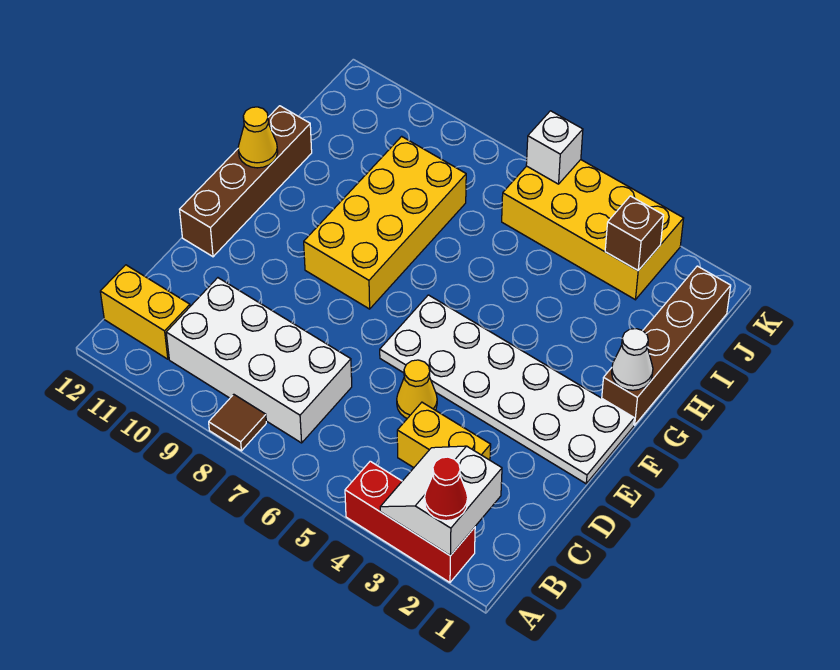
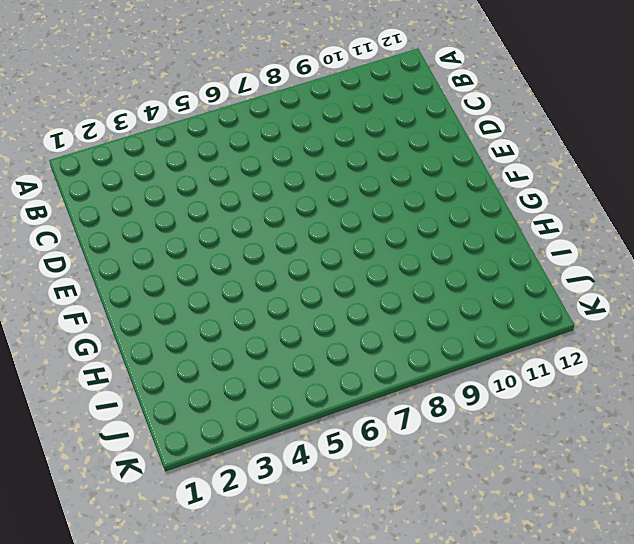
none -> red brick A2:A4 level 1
none -> brown tile A8 level 1
none -> white brick B7:C10 level 1

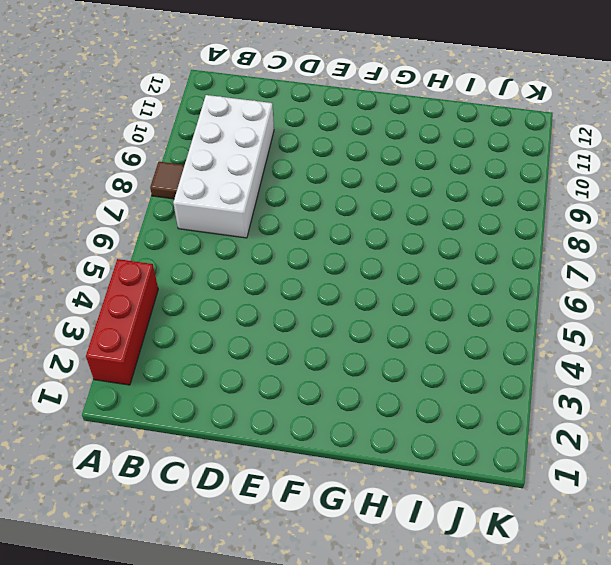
none -> yellow brick B11:B12 level 1
none -> yellow brick C3:C4 level 1
none -> yellow cone D5 level 1

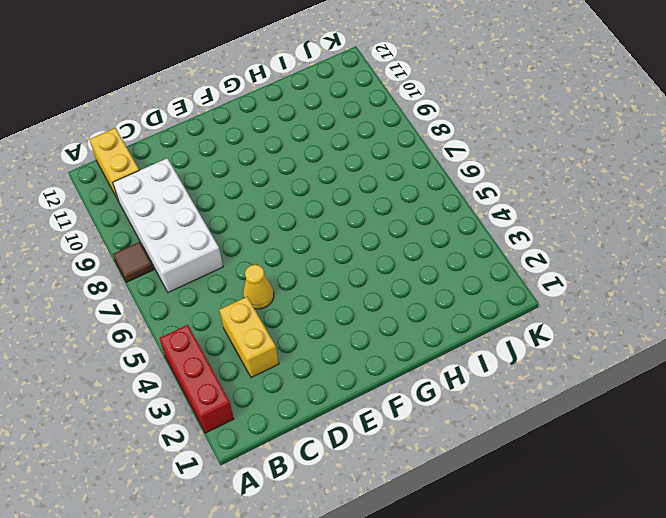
none -> white plate E1:F6 level 1
none -> brown brick E12:H12 level 1
none -> yellow brick F8:I9 level 1

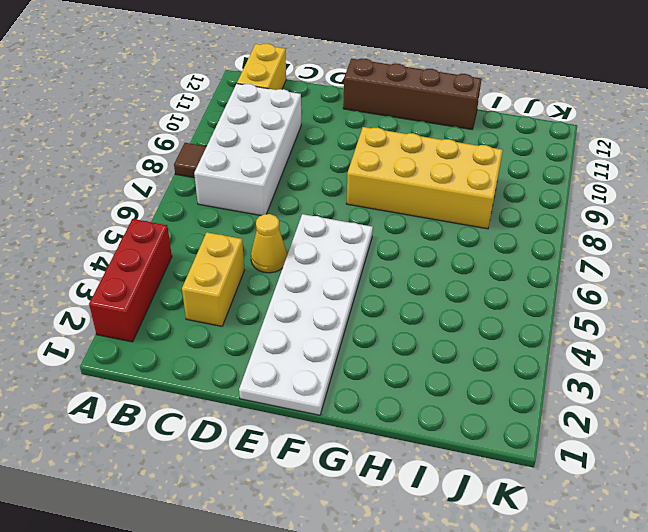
none -> brown brick G1:J1 level 1
none -> yellow brick J3:K6 level 1
none -> white slope A2:B3 level 2 top 2

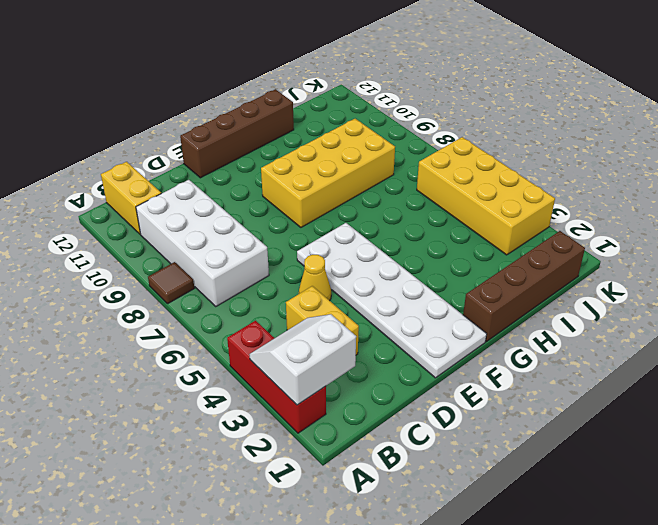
none -> white cone G1 level 2
none -> yellow cone G12 level 2
none -> brown brick J3 level 2

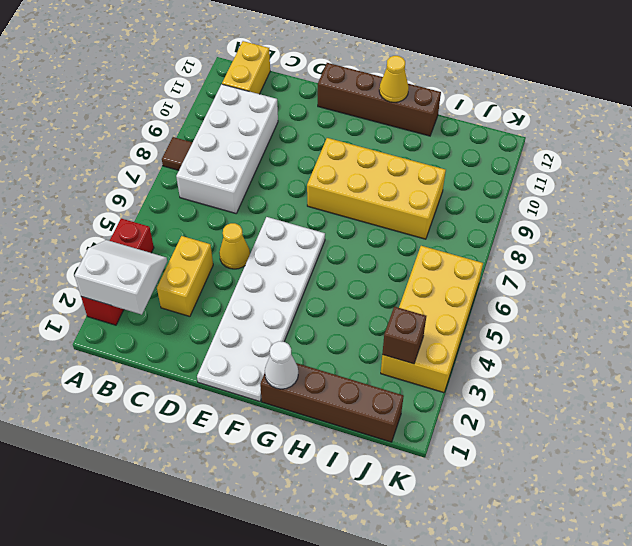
none -> white brick K6 level 2
none -> red cone A2 level 3

